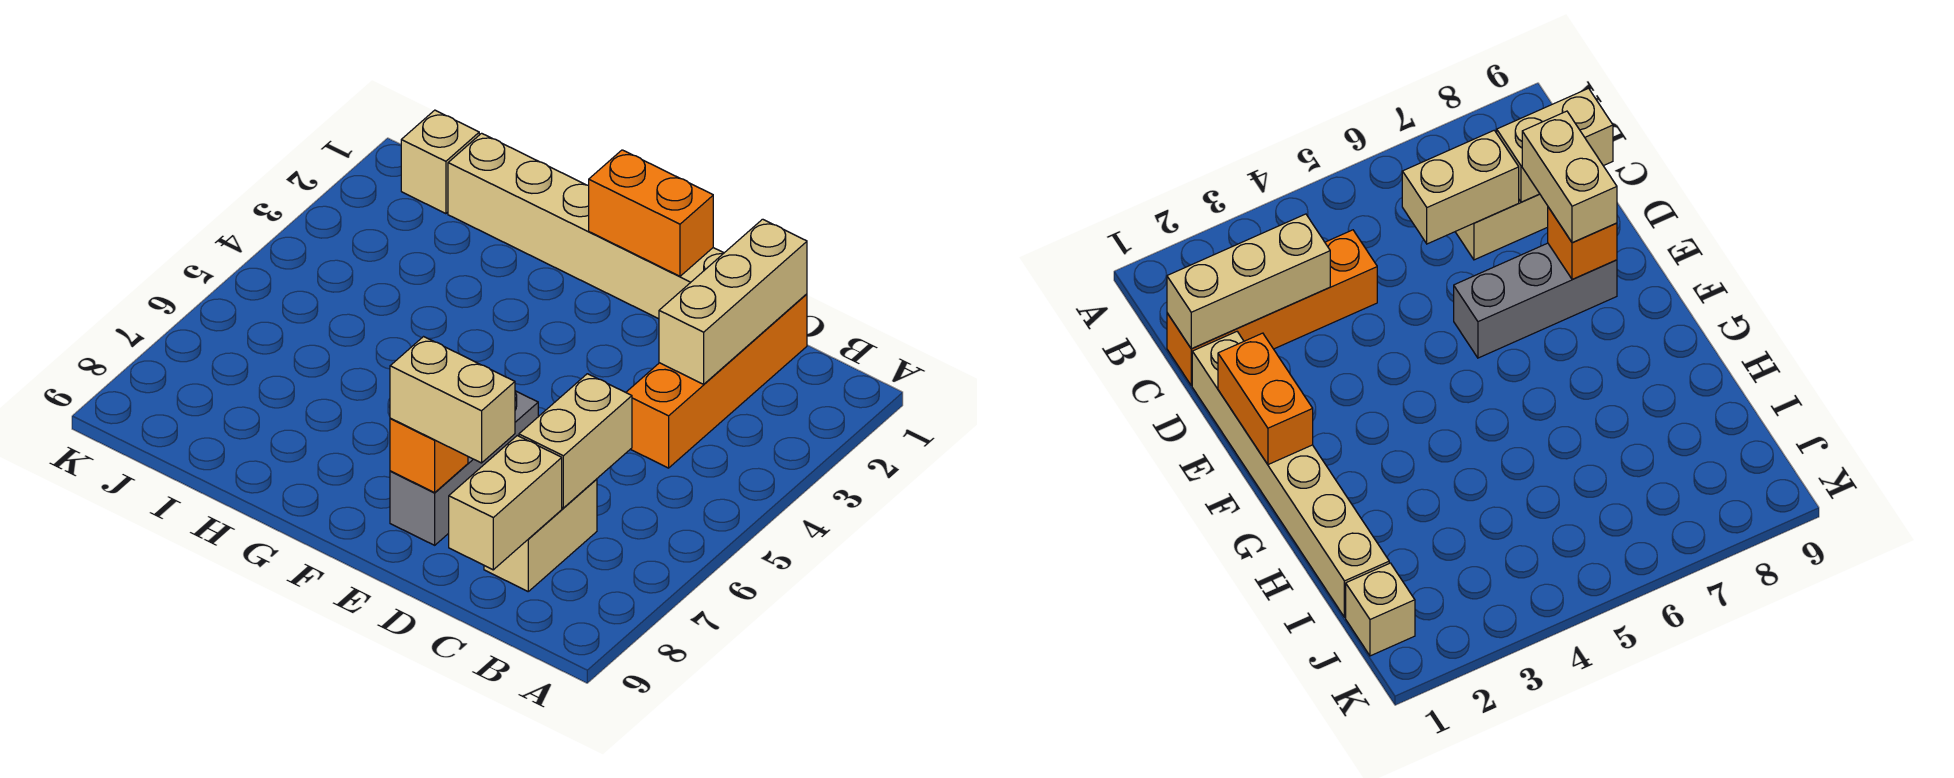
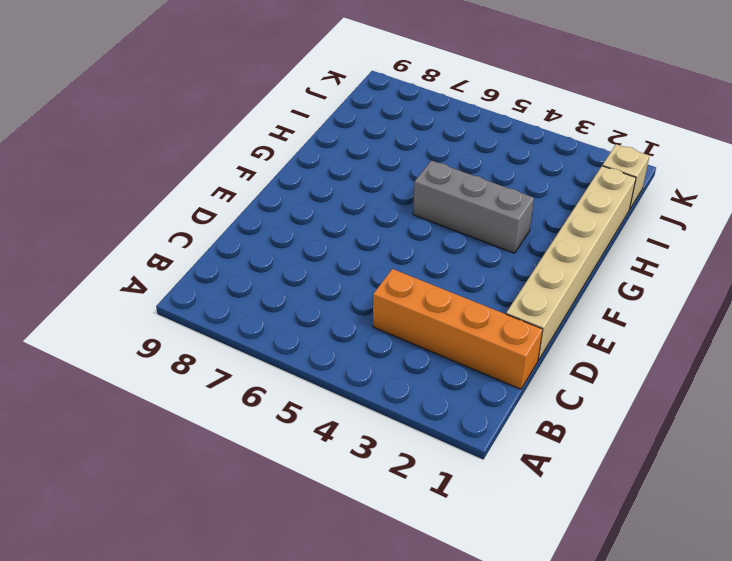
grey brick G3:G5 level 1 -> grey brick E6:E8 level 1
none -> tan brick C7:C8 level 1
none -> tan brick C1:C3 level 2

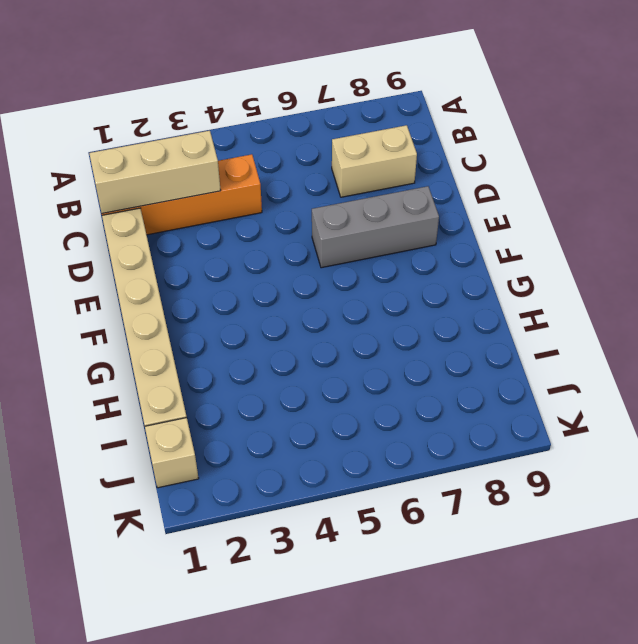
none -> tan brick C6:C7 level 2
none -> tan brick C8:C9 level 2

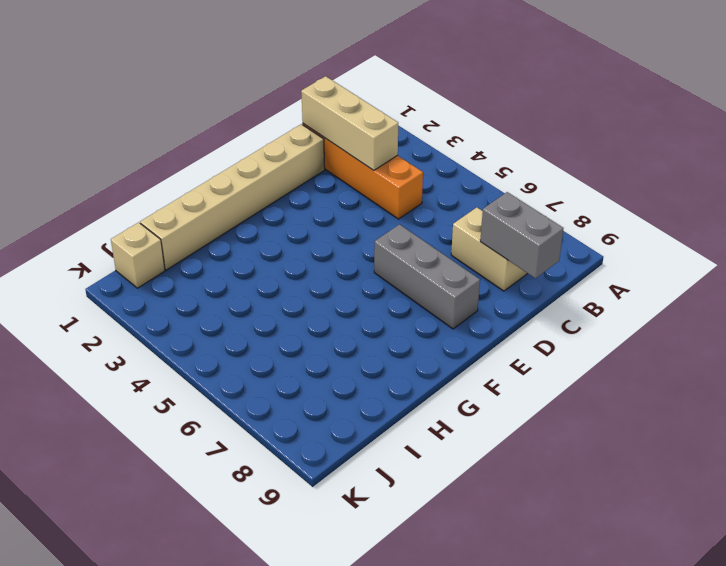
grey brick C8:C9 level 2 -> tan brick C8:C9 level 2
none -> tan brick C6:C7 level 2
none -> orange brick E1:F1 level 2

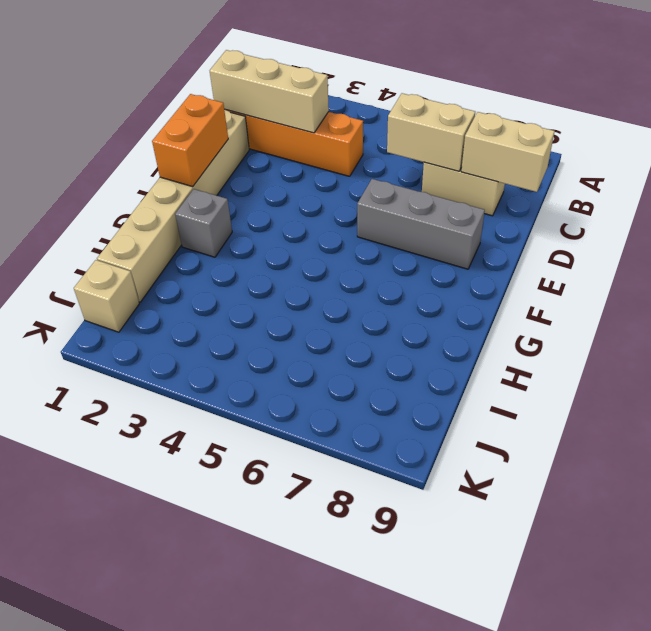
grey brick G2 level 1 -> none
none -> orange brick E8 level 2
none -> tan brick D8:E8 level 3

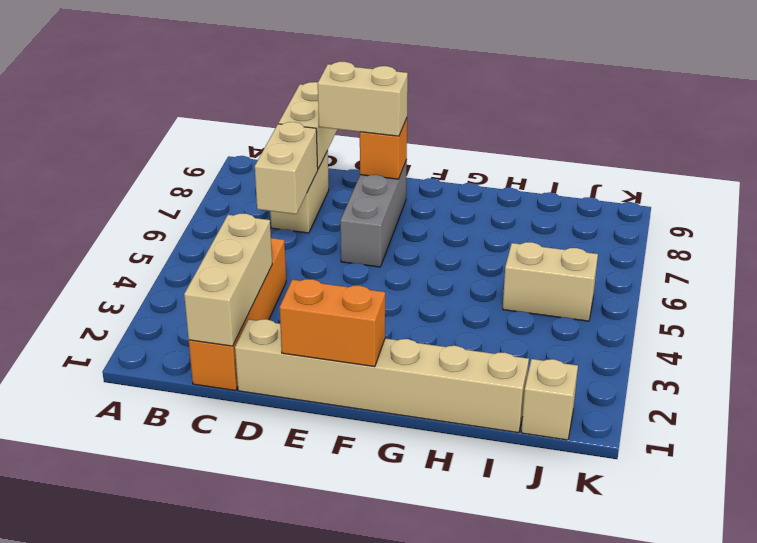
tan brick I5:J5 level 1 -> none

